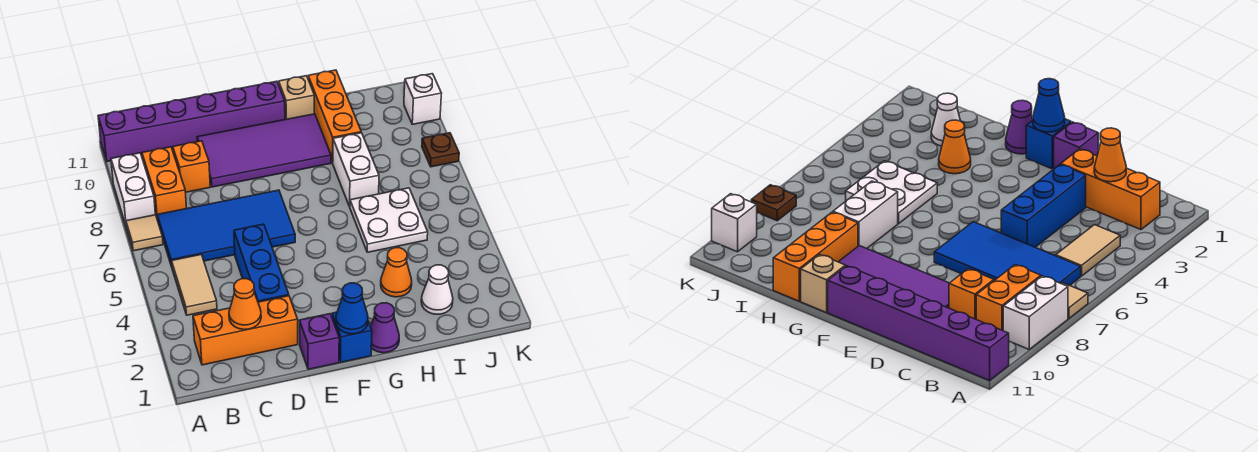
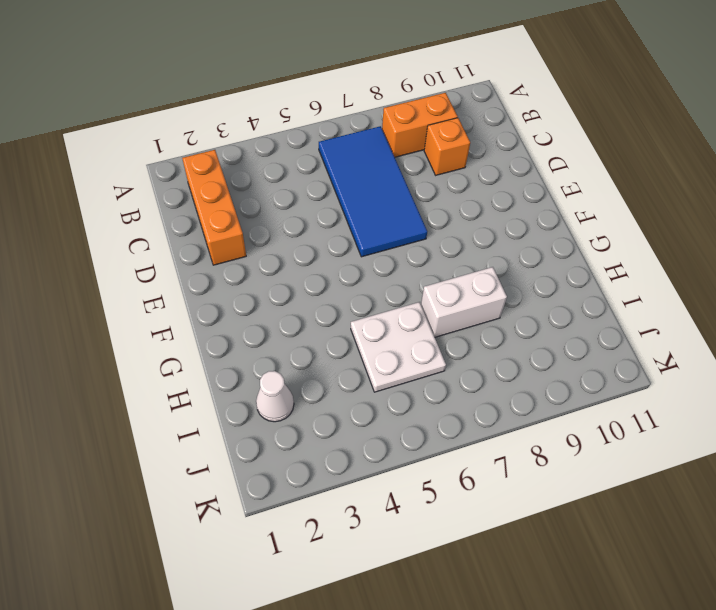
none -> tan tile A7 level 1
none -> white brick A8:A9 level 1
none -> purple brick A11:F11 level 1

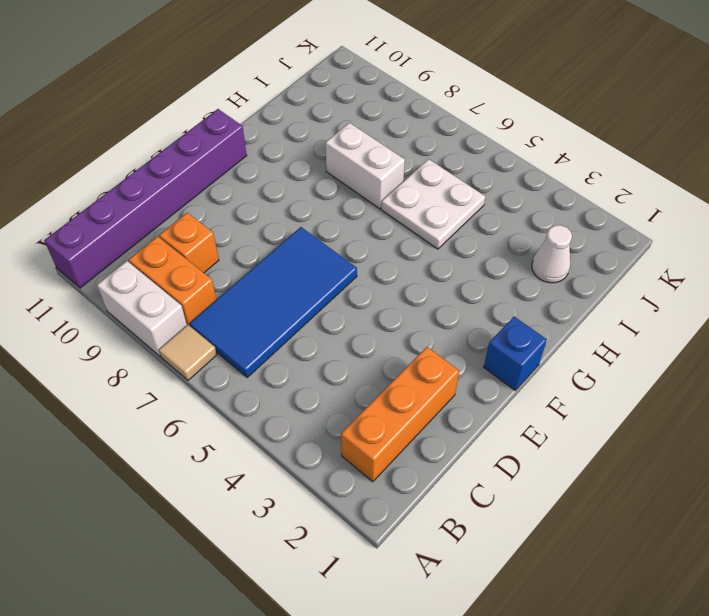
none -> tan tile B4:B5 level 1
none -> blue brick D3:D5 level 1
none -> purple tile D9:G10 level 1

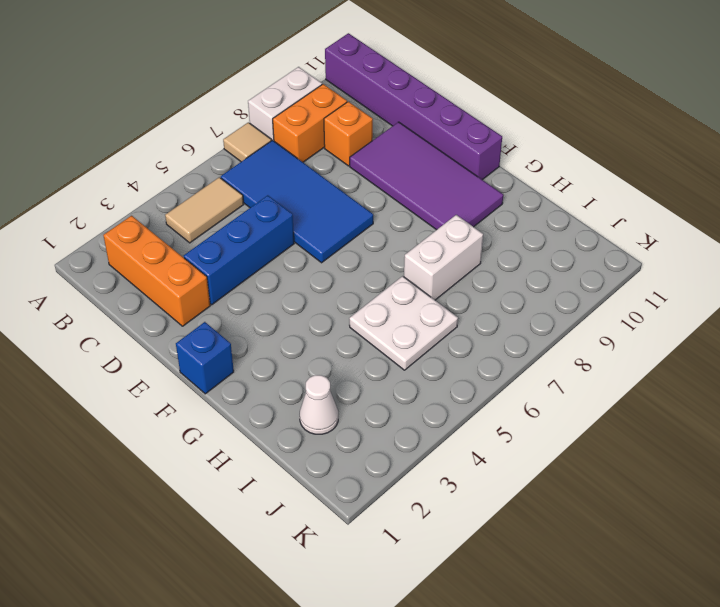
none -> purple brick E1 level 1
none -> purple cone G1 level 1
none -> tan brick G11 level 1

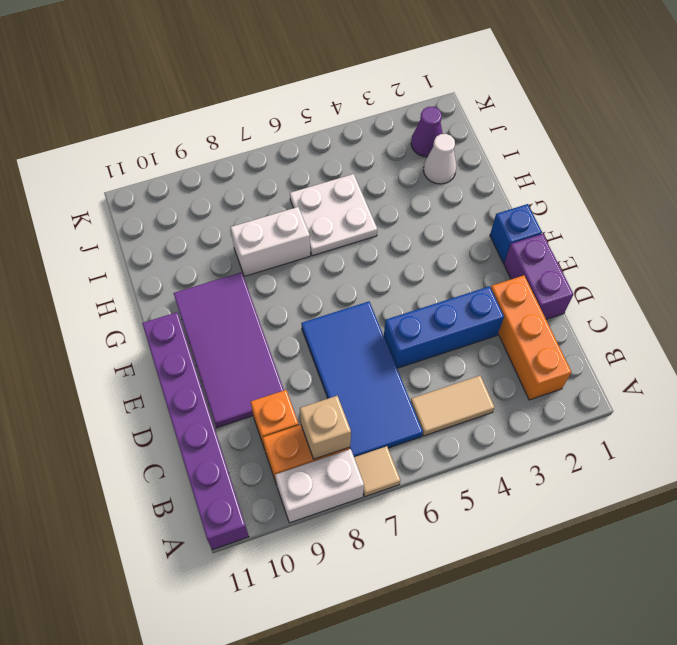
tan brick B8 level 2 -> tan brick G11 level 1
purple brick D1:E1 level 1 -> purple brick E1 level 1
purple cone J2 level 1 -> purple cone G1 level 1
none -> orange cone H3 level 1
none -> orange brick H9:H11 level 1
none -> brown plate K8 level 1

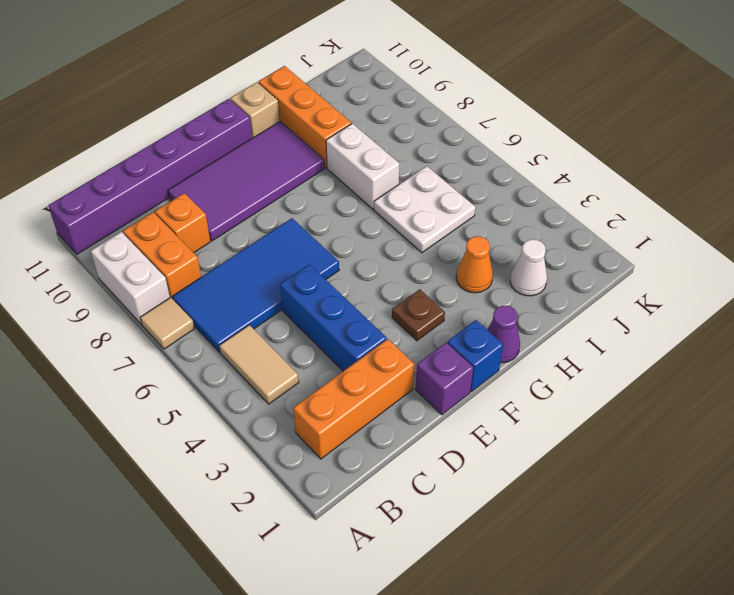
brown plate F3 level 1 -> brown plate K8 level 1
none -> white brick K10 level 1
none -> orange cone C2 level 2
none -> blue cone F1 level 2

